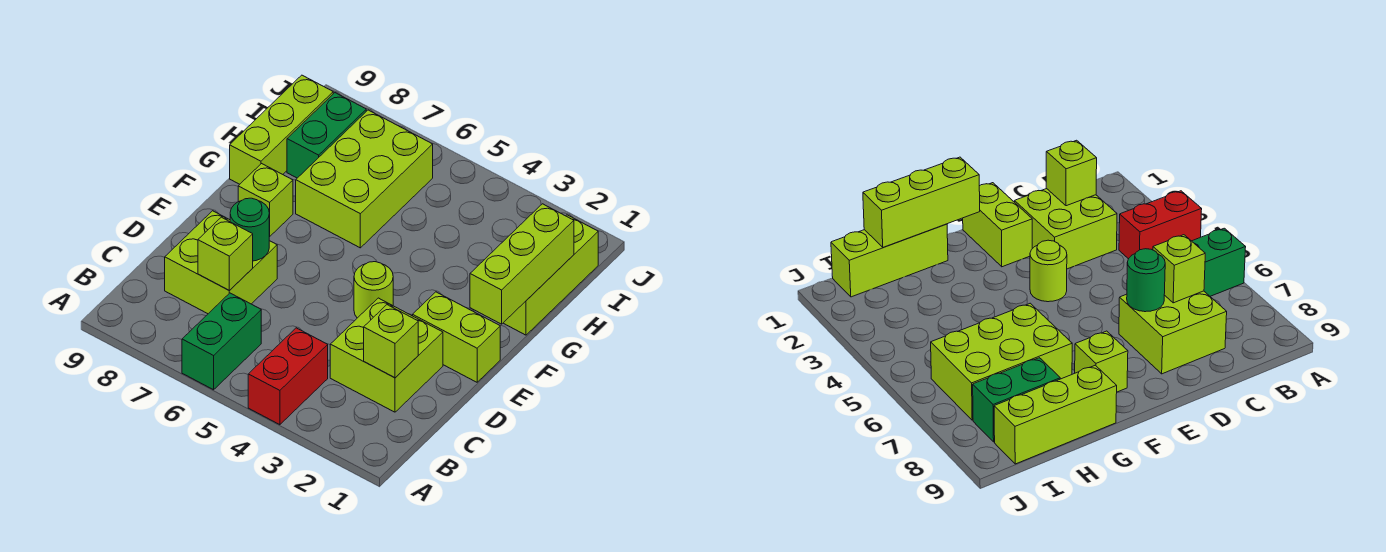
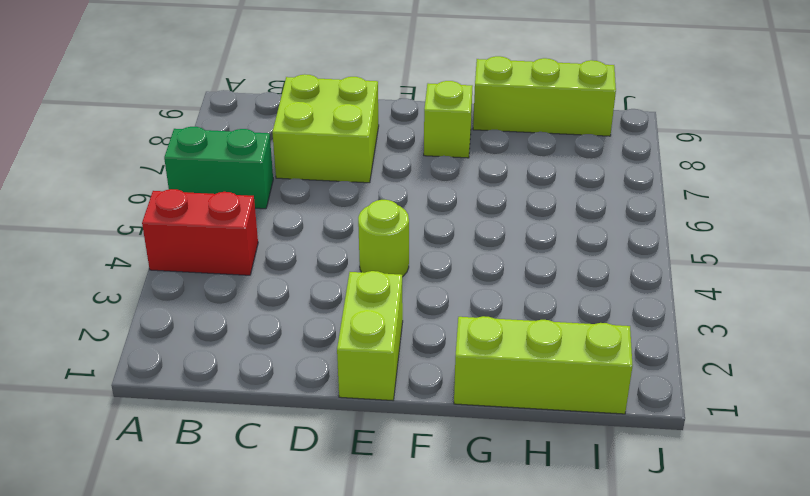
none -> lime brick C2:D3 level 1
none -> lime brick G6:I7 level 1
none -> green brick H8:I8 level 1

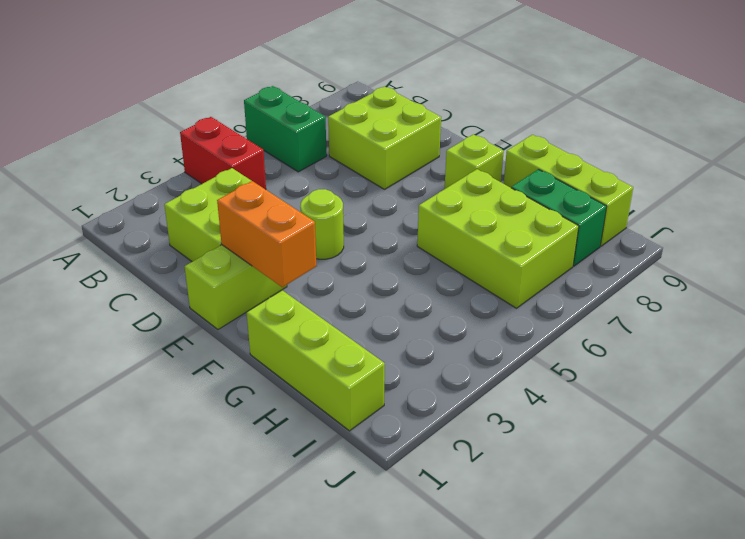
orange brick E2:F2 level 2 -> none
none -> lime brick C2 level 2
none -> lime brick C7 level 2
none -> green round brick D7 level 2

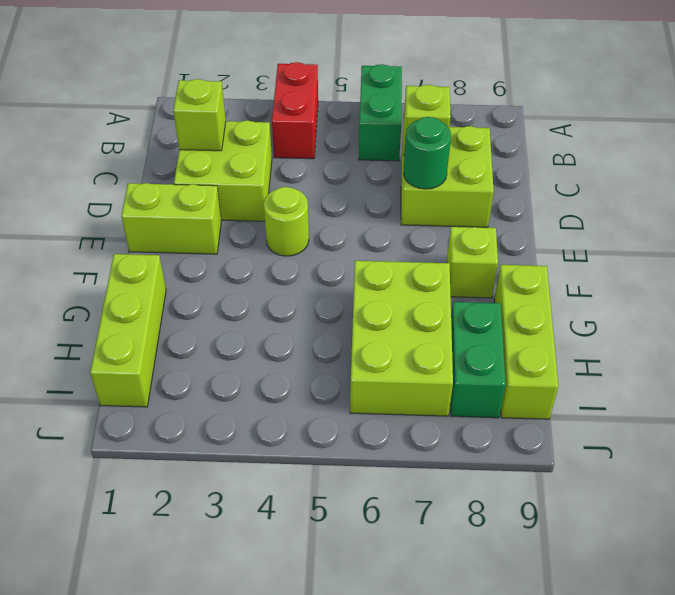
none -> lime brick F1:H1 level 2

